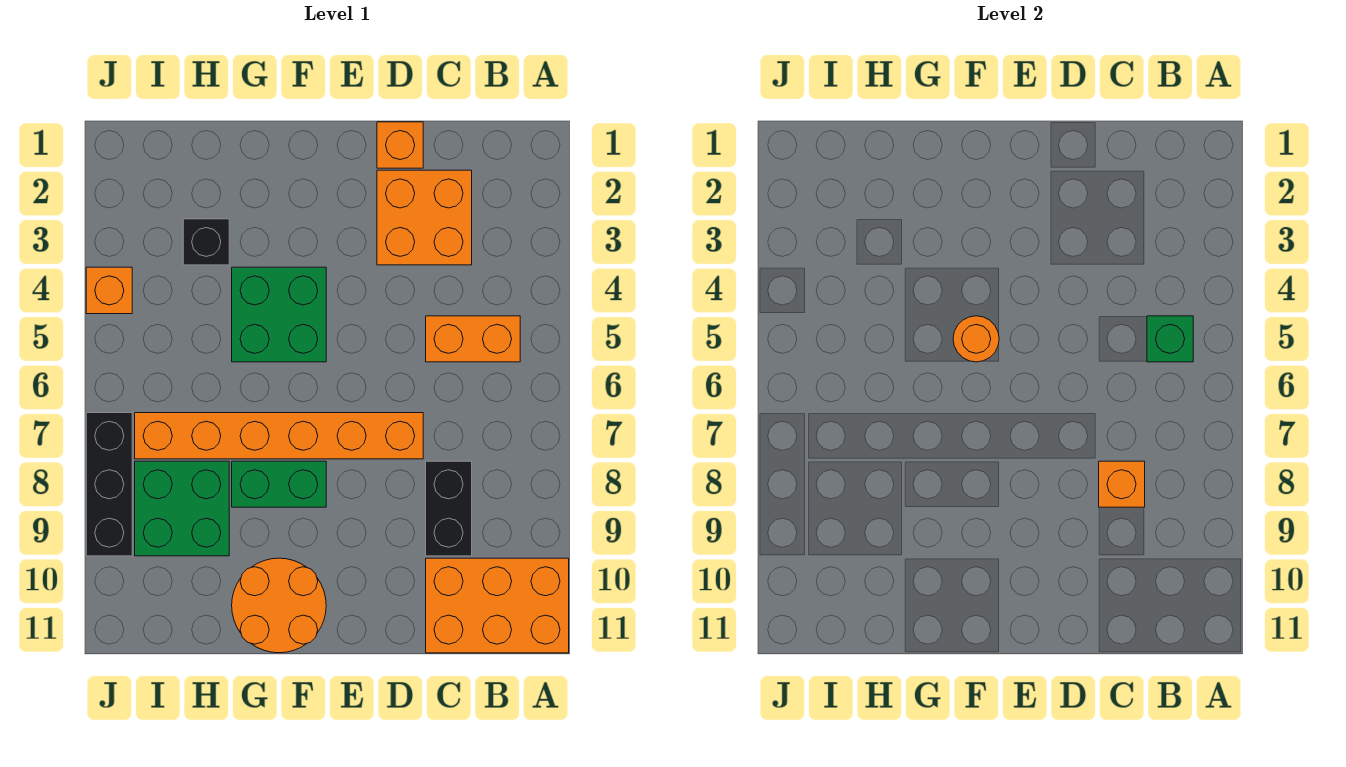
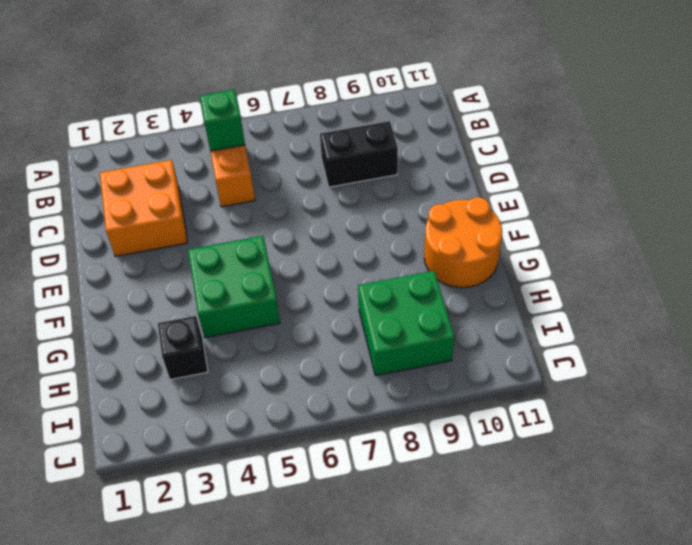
none -> orange brick A10:C11 level 1
none -> orange brick D1 level 1
none -> orange brick D7:I7 level 1

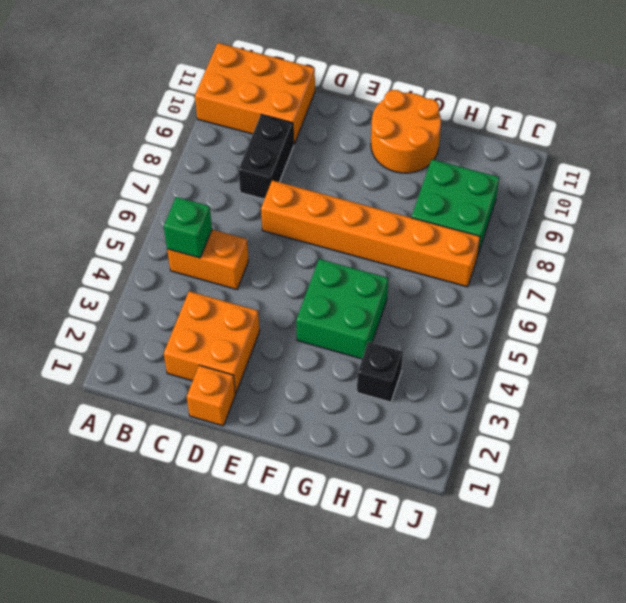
none -> green brick F8:G8 level 1
none -> orange brick J4 level 1
none -> black brick J7:J9 level 1

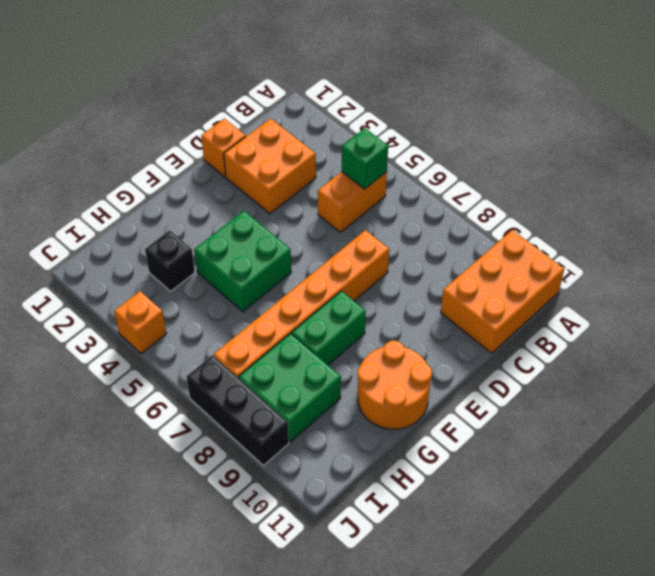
none -> black brick C8:C9 level 1
none -> orange brick C8 level 2
none -> orange round brick F5 level 2

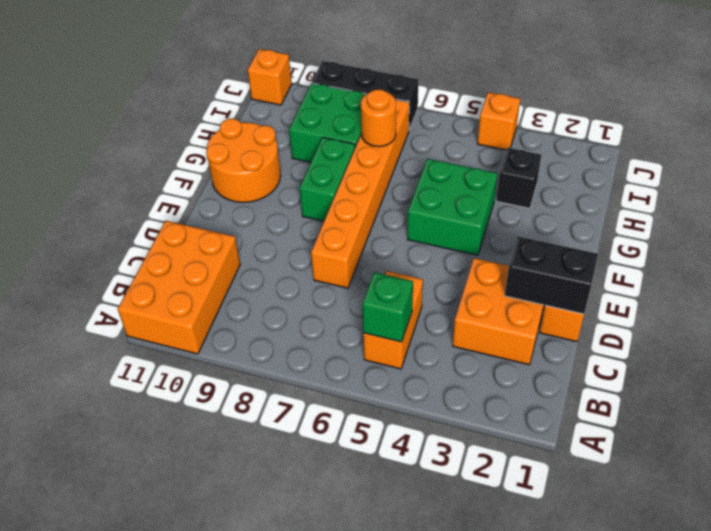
black brick D1:D2 level 2 -> black brick C8:C9 level 1
orange round brick H7 level 2 -> orange round brick F5 level 2
orange brick J11 level 1 -> orange brick C8 level 2

